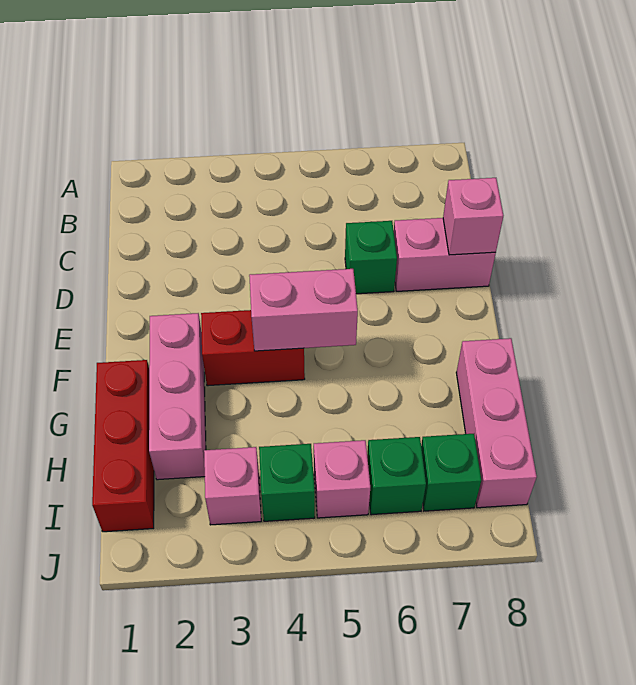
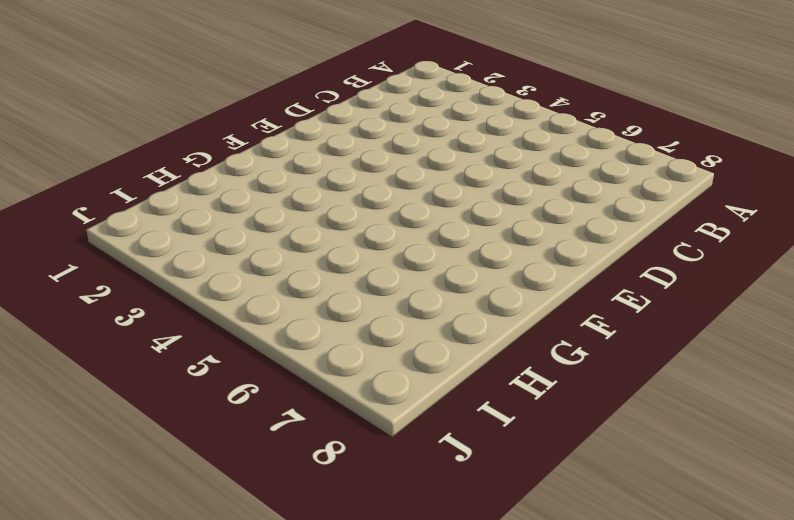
none -> green brick D6 level 1
none -> pink brick D7:D8 level 1
none -> pink brick F2:H2 level 1

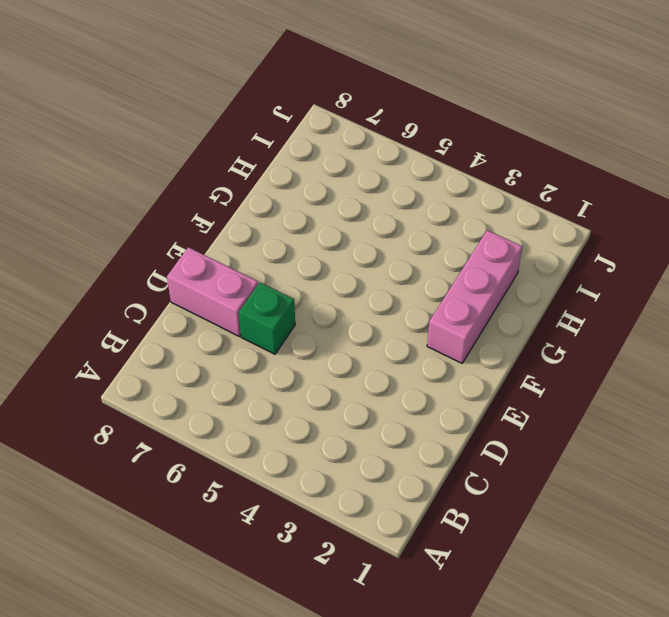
none -> red brick F3:F4 level 1
none -> red brick G1:I1 level 1
none -> pink brick G8:I8 level 1

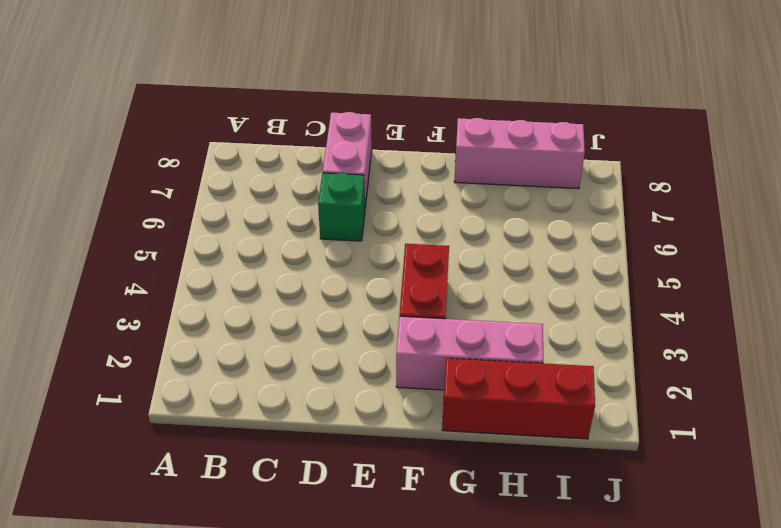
none -> pink brick I3 level 1
none -> green brick I4 level 1
none -> pink brick I5 level 1

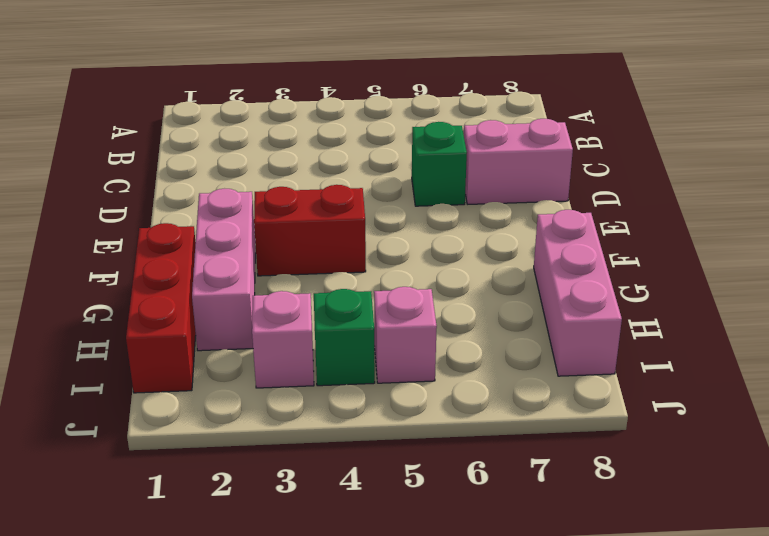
none -> green brick I6 level 1
none -> green brick I7 level 1
none -> pink brick D8 level 2

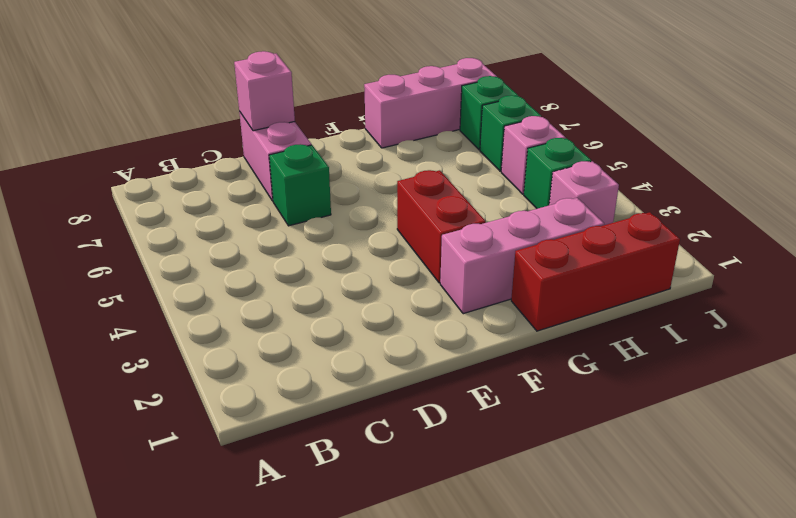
none -> pink brick F4:F5 level 2

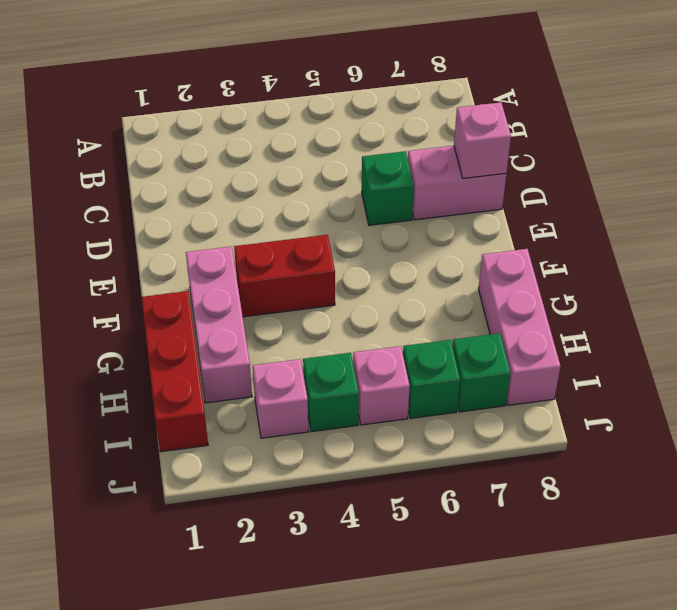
none -> pink brick F4:F5 level 2

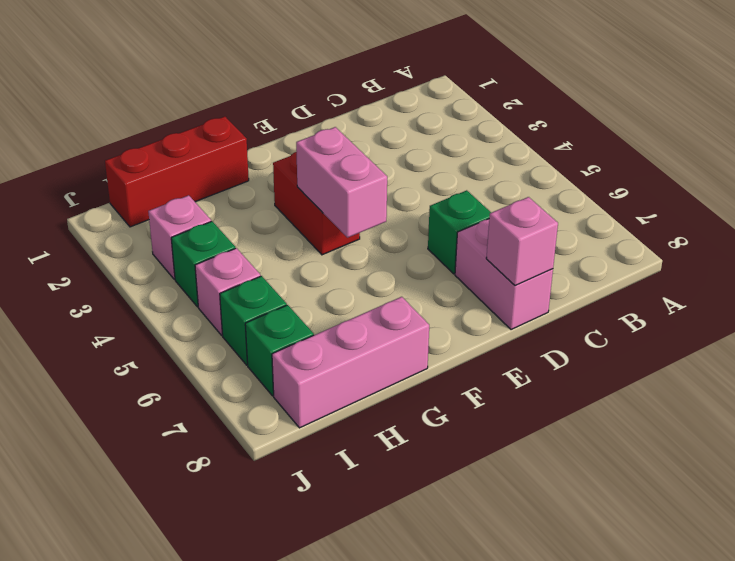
none -> pink brick F2:H2 level 1

